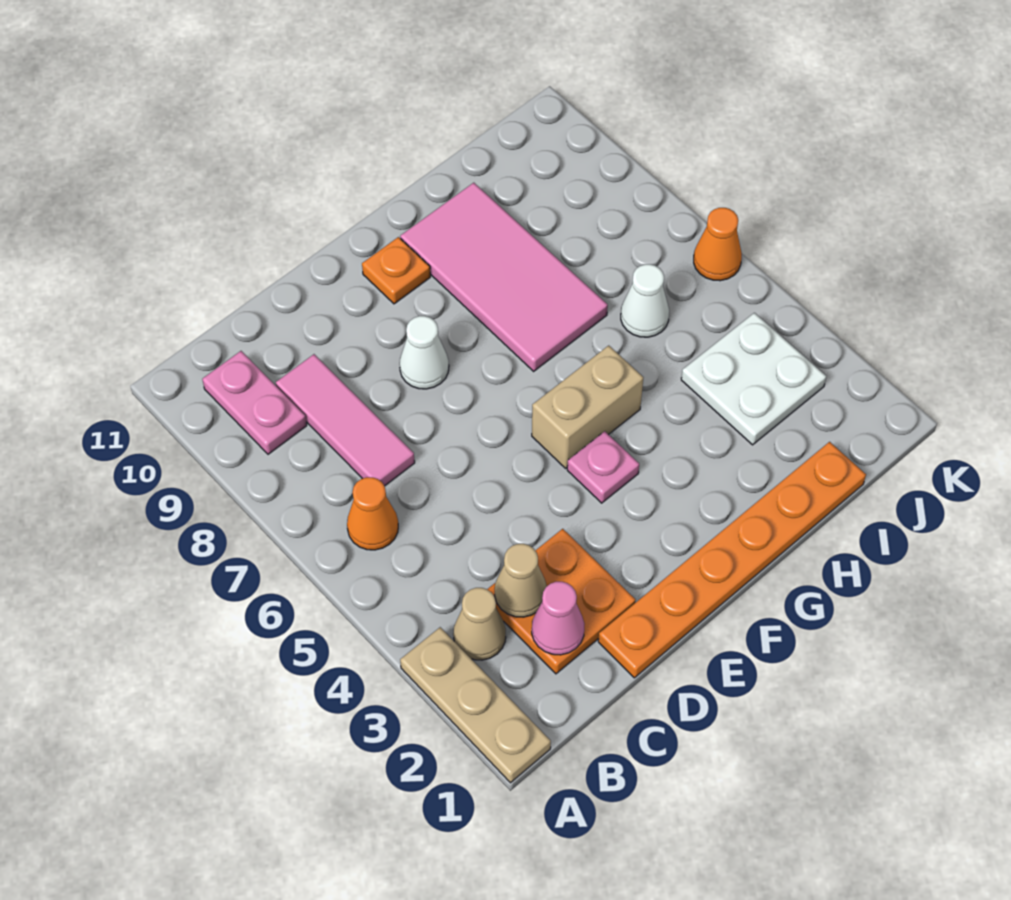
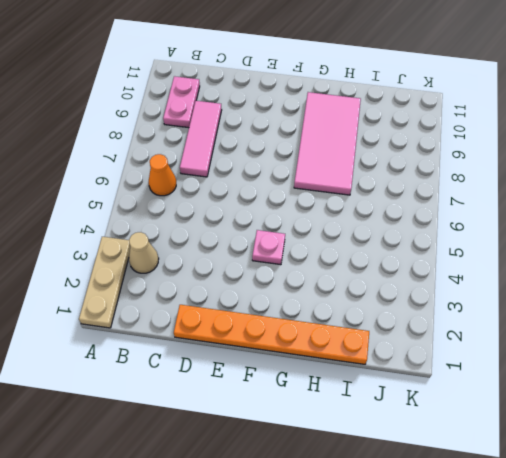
none -> orange plate C2:D3 level 1
none -> white cone E8 level 1
none -> tan brick F5:G5 level 1

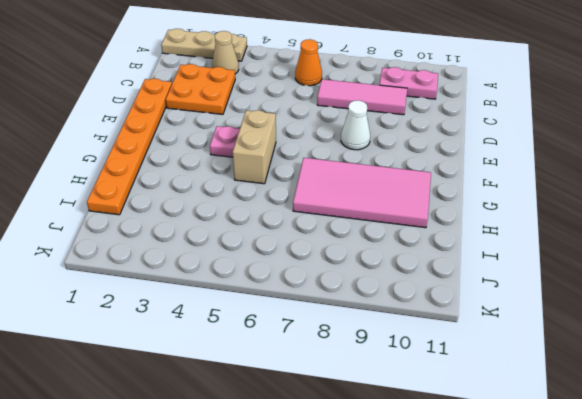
none -> orange plate F10 level 1
none -> white plate I3:J4 level 1
none -> white cone I6 level 1

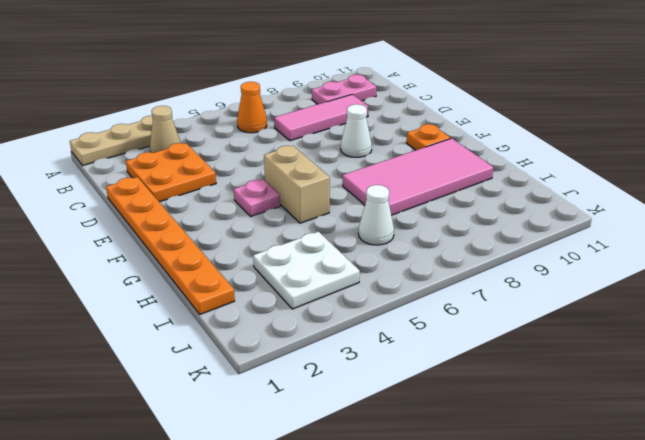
none -> orange cone K6 level 1
none -> pink cone C2 level 2
none -> tan cone C3 level 2

